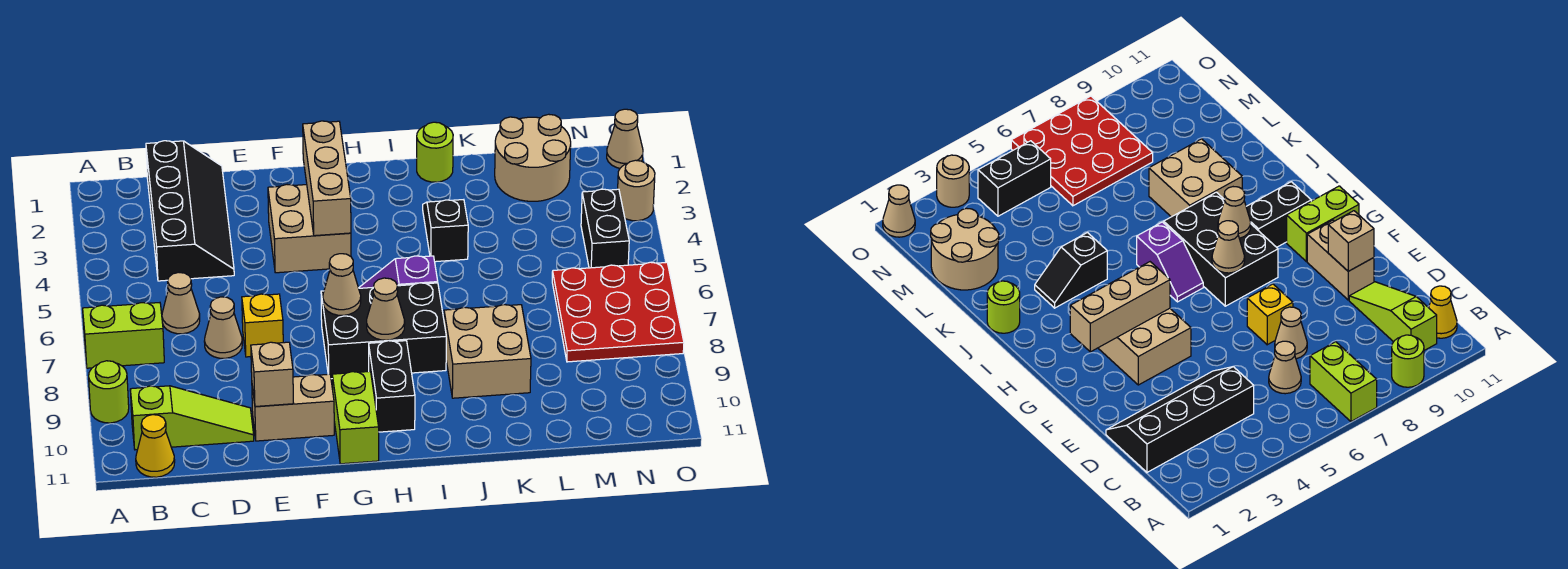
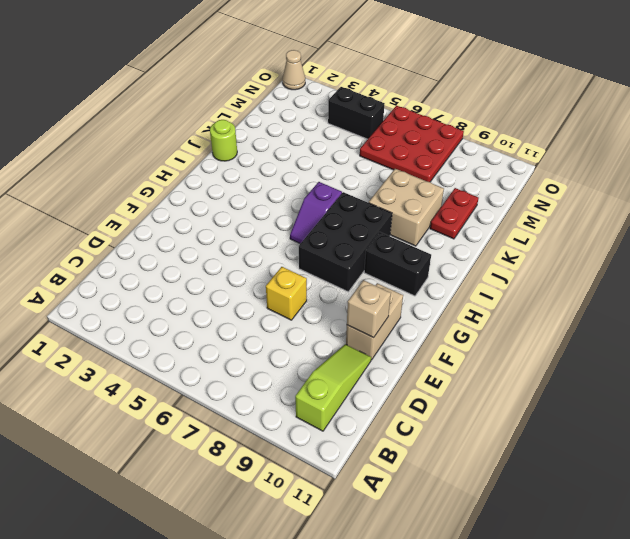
red plate K10:L10 level 1 -> none
none -> lime brick A7:B7 level 1
none -> lime round brick A9 level 1
none -> yellow cone B11 level 1

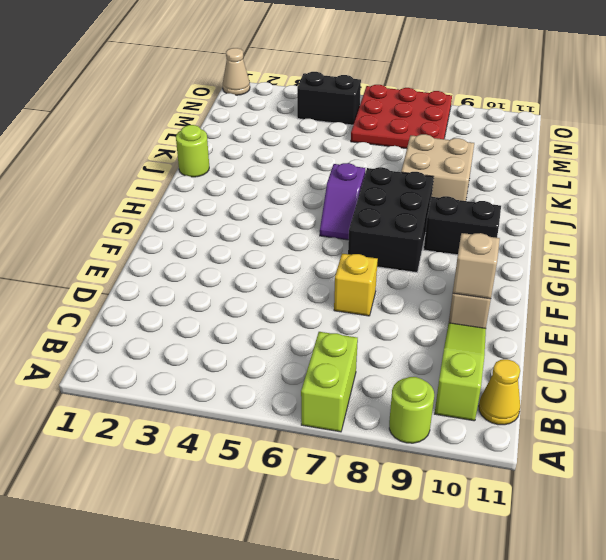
none -> black slope C1:D4 level 1 top C
none -> tan cone C6 level 1
none -> tan cone D7 level 1

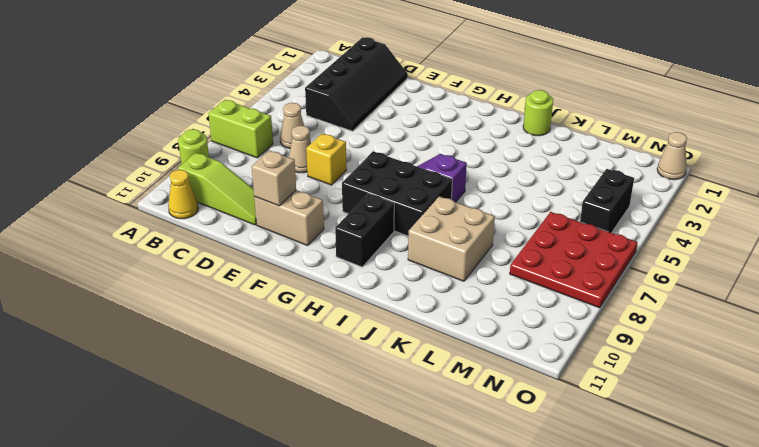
none -> tan brick F3:G4 level 1
none -> lime brick G10:G11 level 1
none -> black slope J3:J4 level 1 top 4

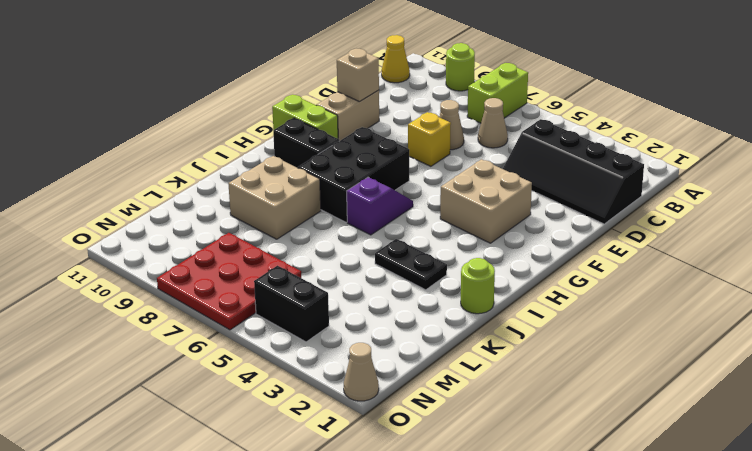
black plate J3:J4 level 1 -> black slope J3:J4 level 1 top 4
none -> lime slope B10:D10 level 1 top B
none -> tan round brick L1:M2 level 1
none -> tan round brick O3 level 1

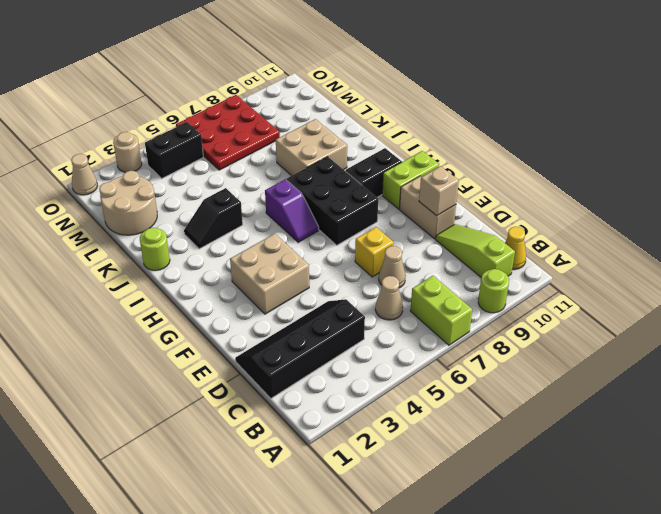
none -> tan brick G2:G4 level 2
none -> tan cone G7 level 2
none -> tan cone H8 level 2

